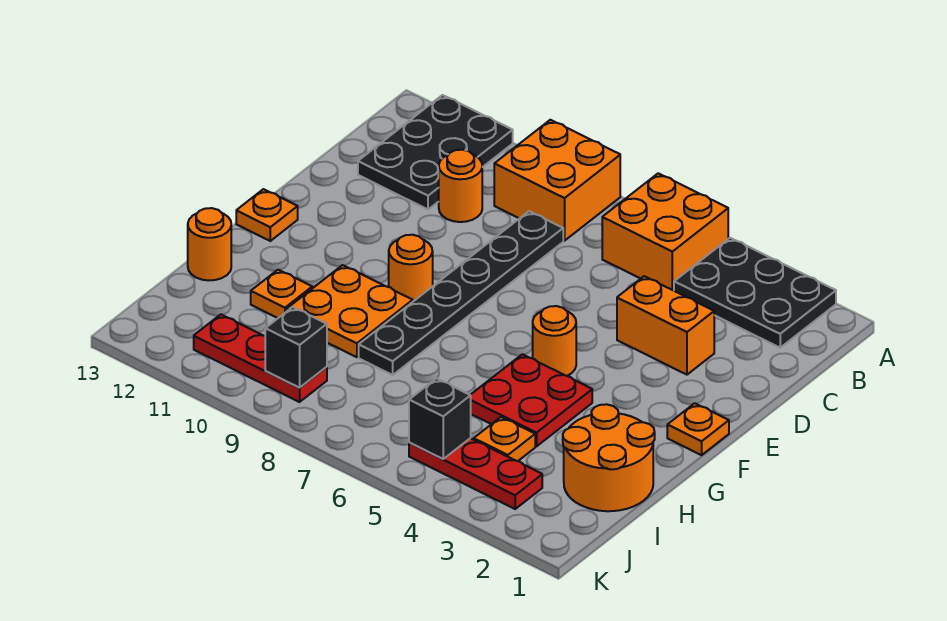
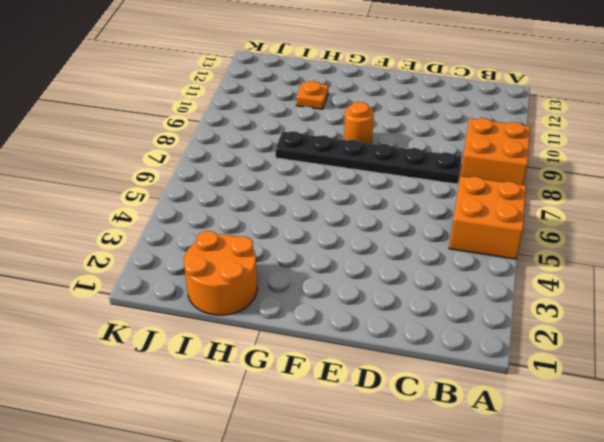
none -> black plate A2:B4 level 1
none -> black plate A11:C12 level 1
none -> orange round brick C10 level 1

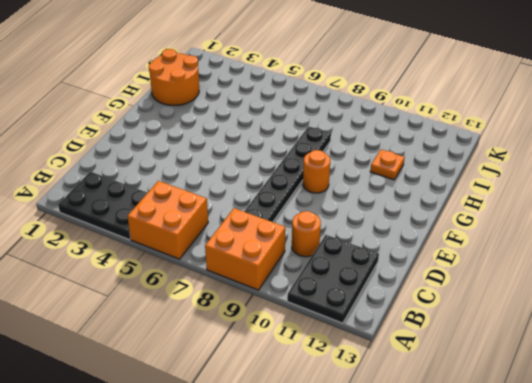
none -> orange brick D3:D4 level 1
none -> orange plate F1 level 1
none -> orange round brick F5 level 1

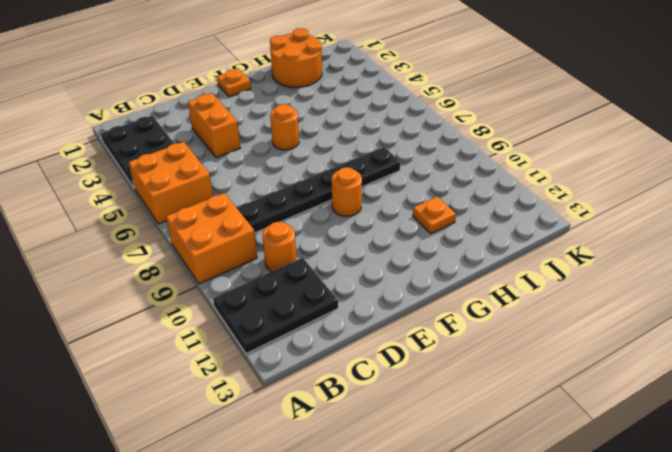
none -> orange plate F13 level 1
none -> red plate G4:H5 level 1
none -> orange plate G9:H10 level 1

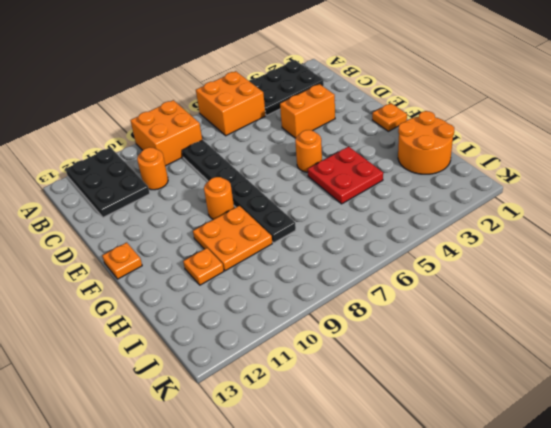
none -> orange round brick H13 level 1
none -> orange plate I4 level 1
none -> red plate J3:J5 level 1

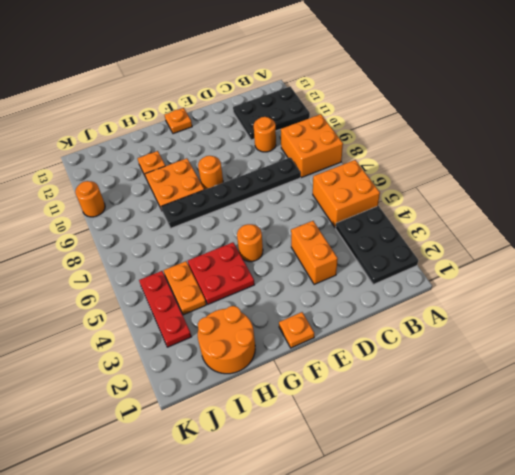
orange plate I4:I5 level 1 -> orange plate I4 level 1
orange round brick K10 level 1 -> orange round brick H13 level 1
none -> red plate J9:J11 level 1
none -> black brick J5 level 2
none -> black brick J9 level 2

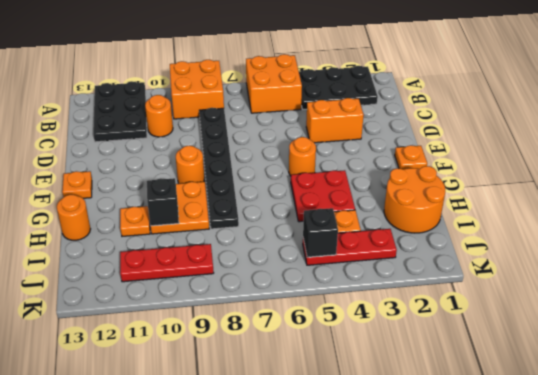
black brick H10 level 2 -> black brick J9 level 2

